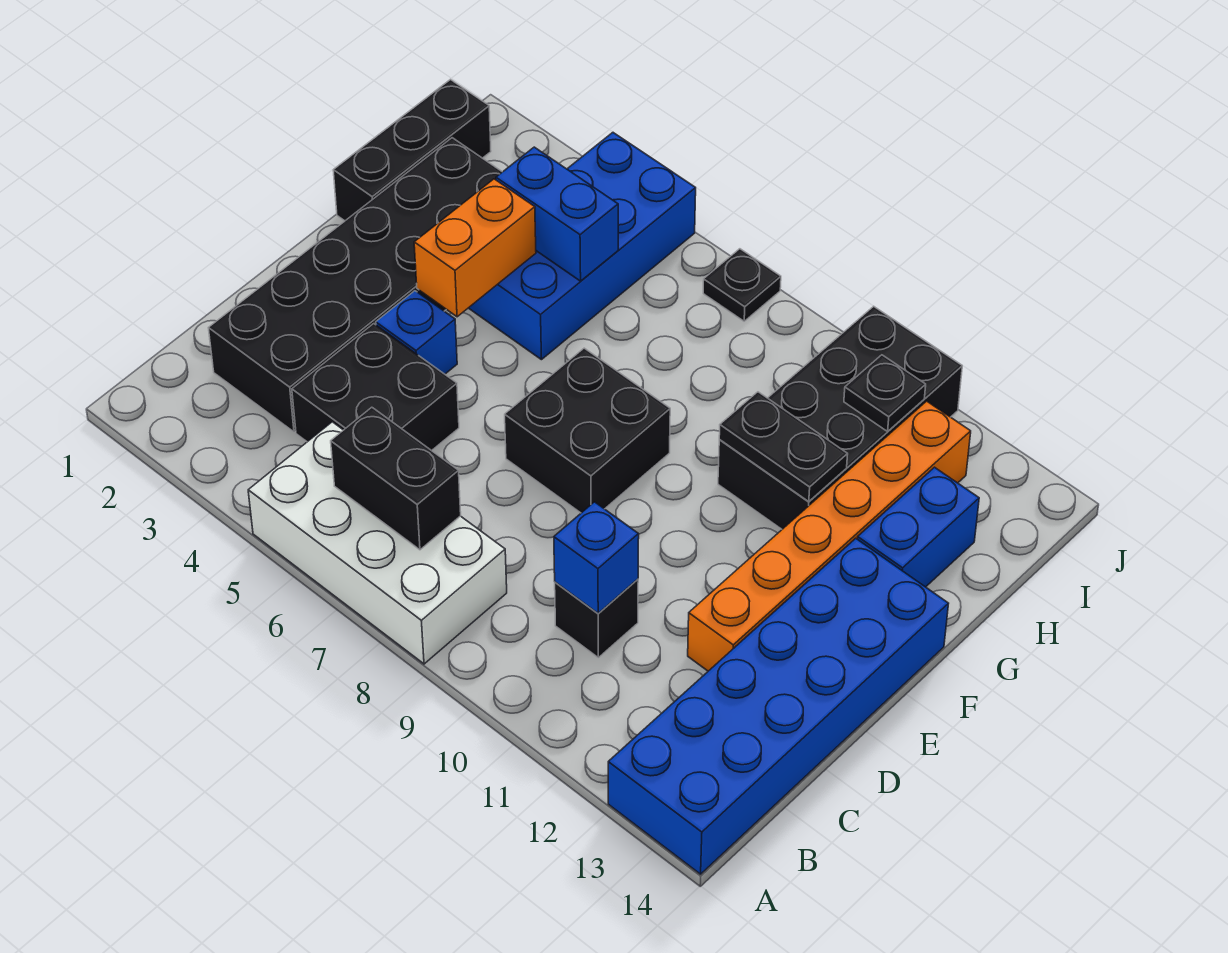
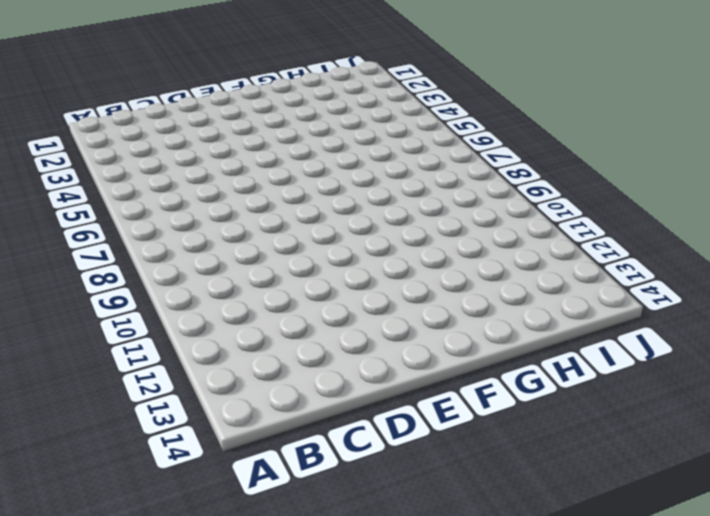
none -> white brick A5:B8 level 1
none -> blue brick A13:F14 level 1
none -> black brick C2:H3 level 1

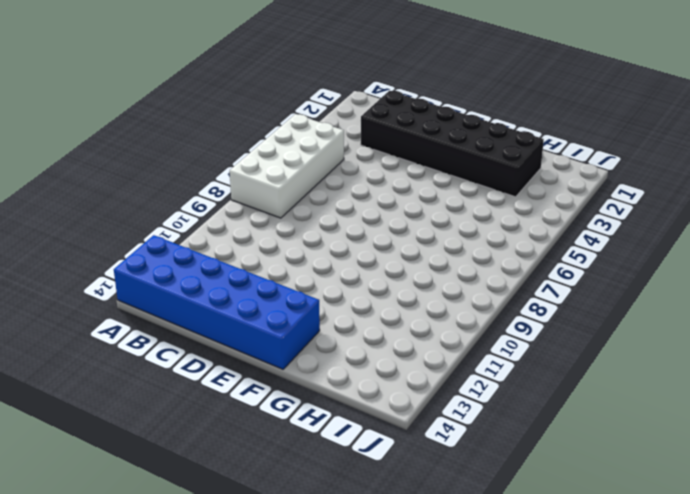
none -> black brick C4:D5 level 1
none -> black brick C10 level 1
none -> orange brick D12:I12 level 1

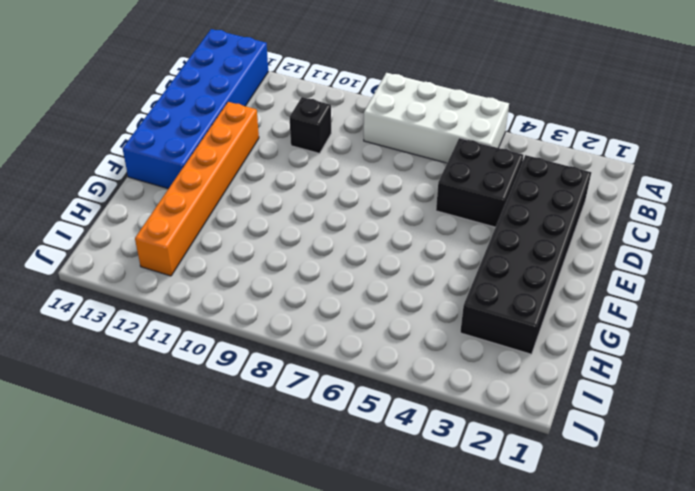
none -> blue brick E4 level 1
none -> black brick E7:F8 level 1
none -> black brick G1:I1 level 1

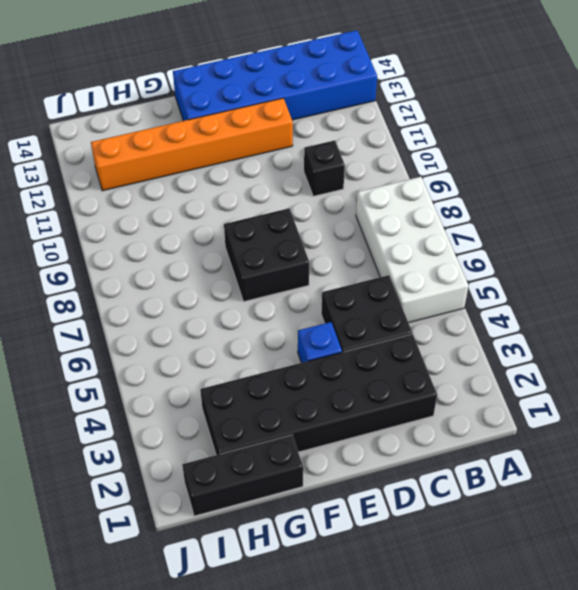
none -> blue brick G4:J5 level 1
none -> black brick G10:J11 level 1
none -> blue brick G13:H13 level 1

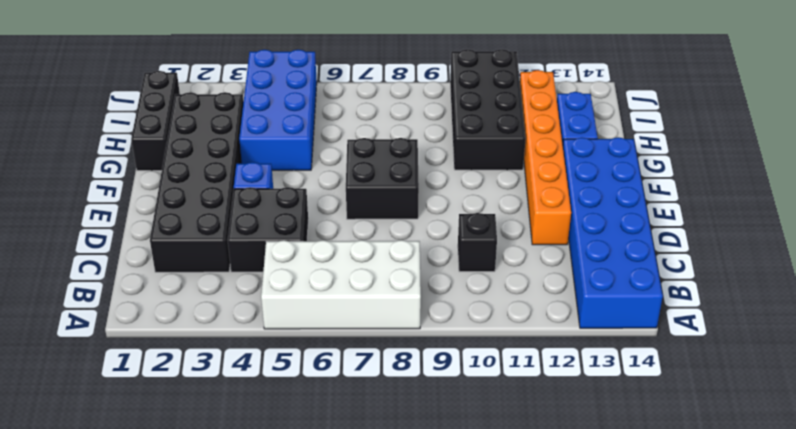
none -> black plate J7 level 1
none -> black brick B6:B7 level 2
none -> blue brick C10 level 2

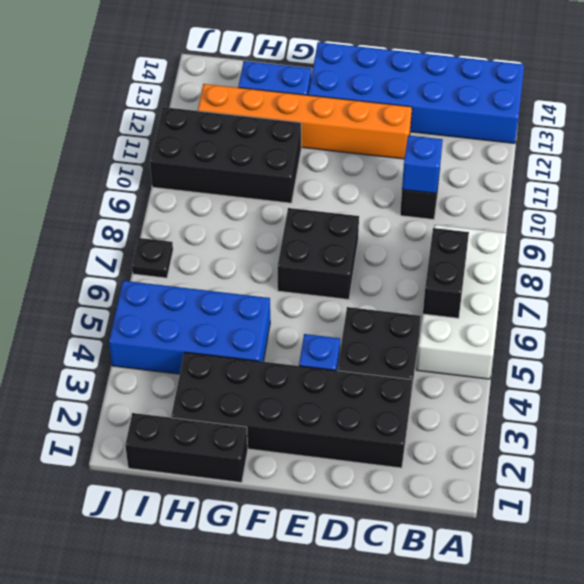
none -> orange brick F4:G4 level 2
none -> black plate G10:G11 level 2
none -> blue brick H4:H5 level 2

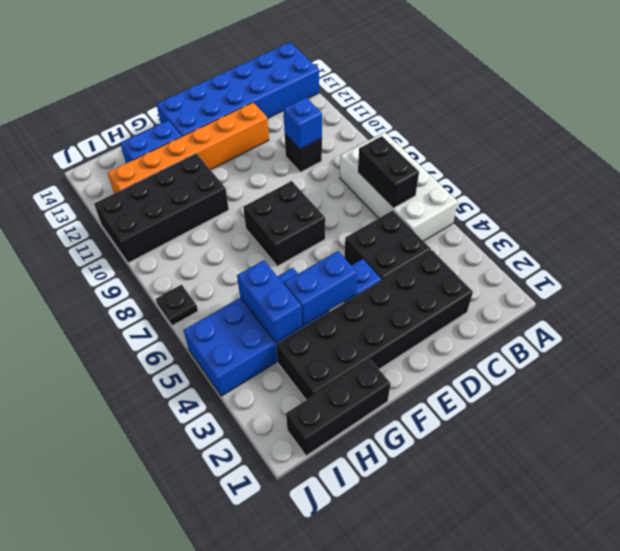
blue brick F4:G4 level 2 -> orange brick F4:G4 level 2
none -> black plate G10:G11 level 2
none -> black plate I11 level 2

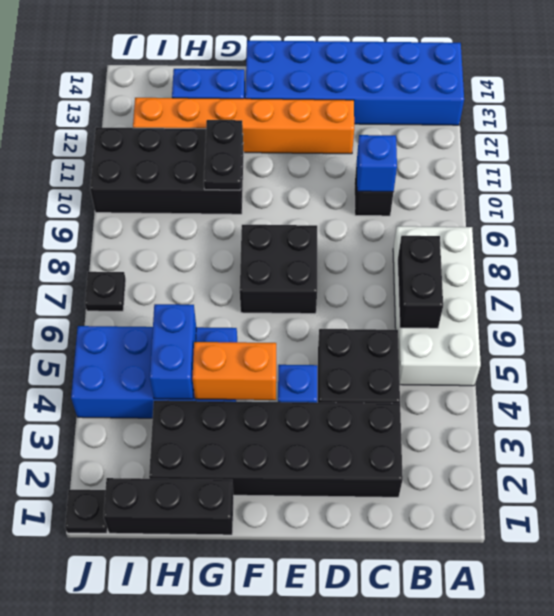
black plate J1 level 1 -> black plate I11 level 2

